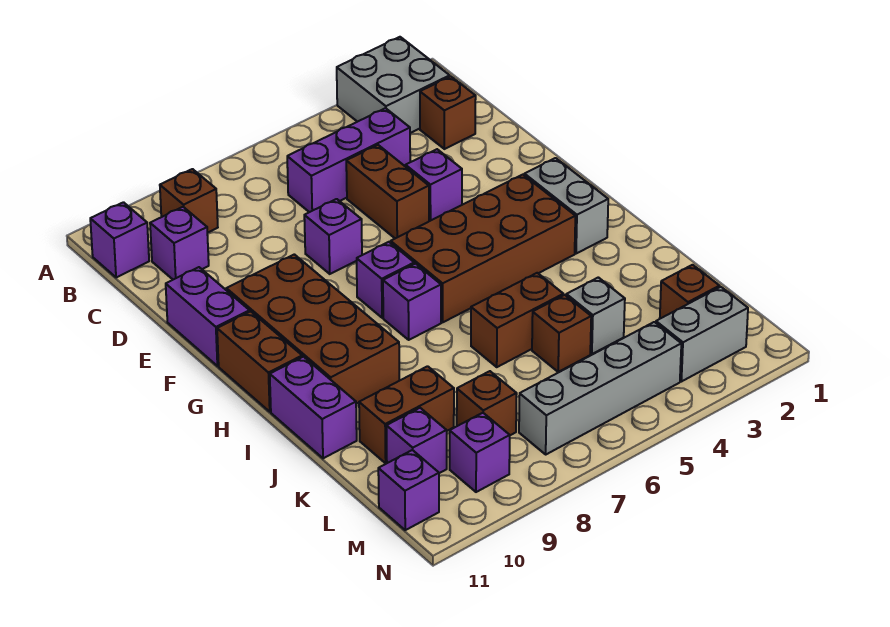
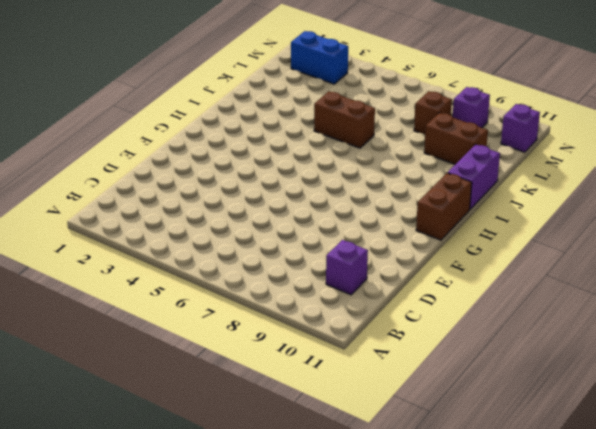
blue brick M2:M3 level 1 -> grey brick M2:M3 level 1
none -> grey brick A2:B3 level 1
none -> brown brick B9 level 1
none -> purple brick B11 level 1

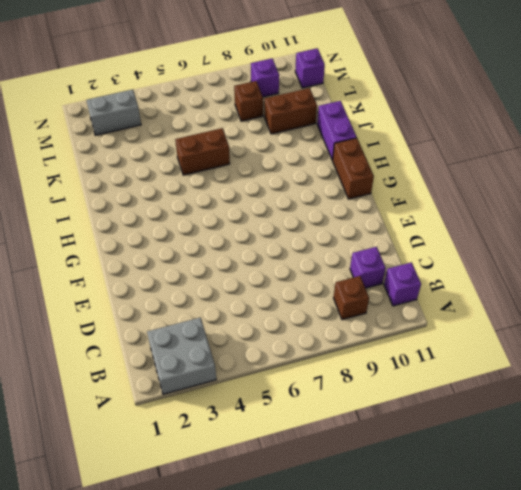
none -> brown brick C2 level 1
none -> purple brick C4:C6 level 1
none -> brown brick D5:E5 level 1

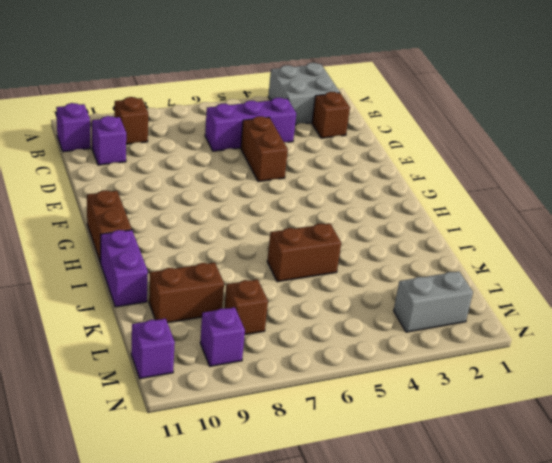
none -> purple brick E4 level 1
none -> purple brick E7 level 1
none -> purple brick E11:F11 level 1

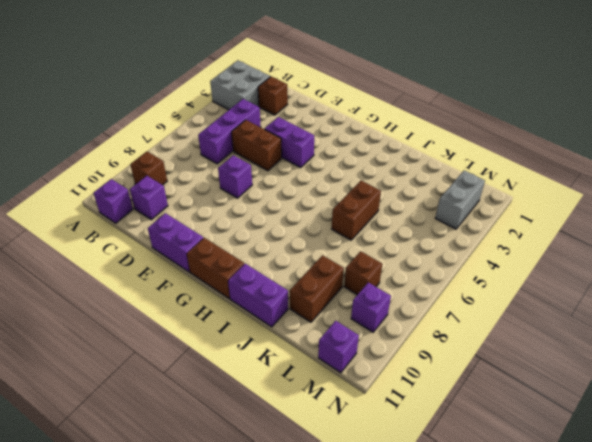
purple brick E4:F4 level 1 -> purple brick E4 level 1
none -> brown brick F9:I10 level 1
none -> grey brick G2:H2 level 1
none -> brown brick G3:H6 level 1

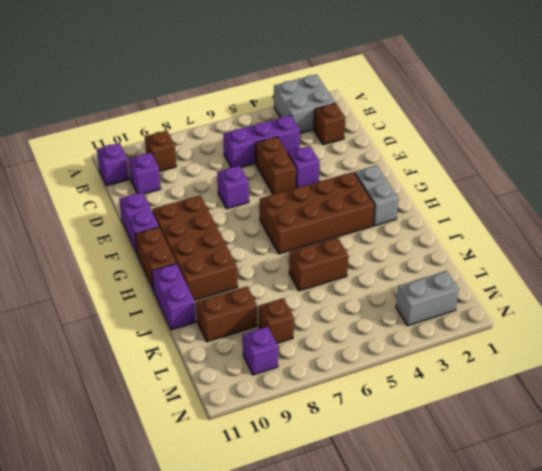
none -> purple brick G7 level 1
none -> purple brick H7 level 1
none -> grey brick K4 level 1

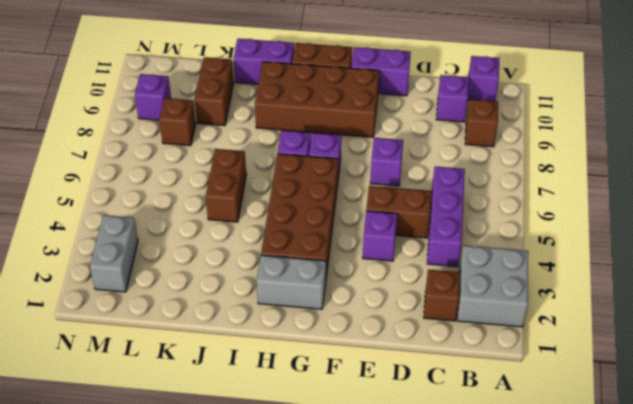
none -> grey brick K4 level 1
none -> brown brick K5 level 1
none -> brown brick L2 level 1

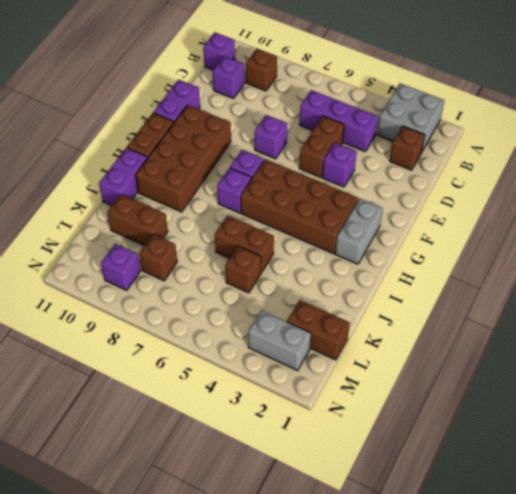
brown brick L1:L2 level 1 -> brown brick L2 level 1
none -> grey brick K4 level 1
none -> purple brick L10 level 1
none -> grey brick M4:M7 level 1

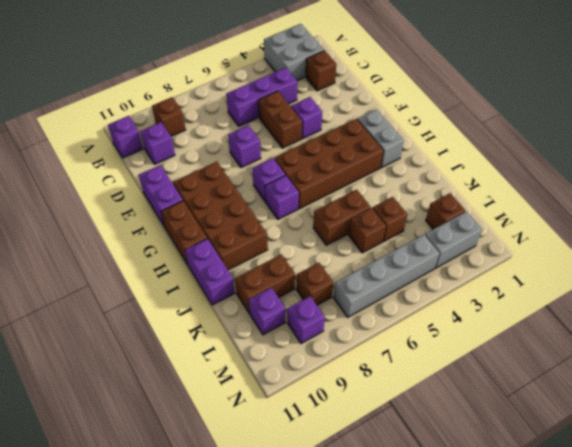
brown brick K4 level 1 -> grey brick K4 level 1
none -> purple brick M11 level 1

